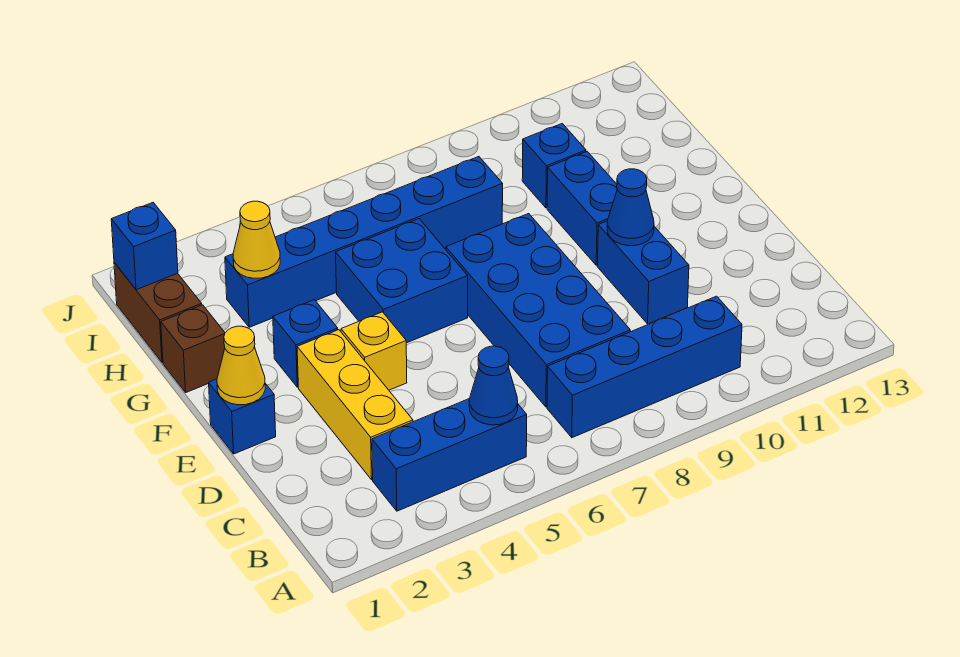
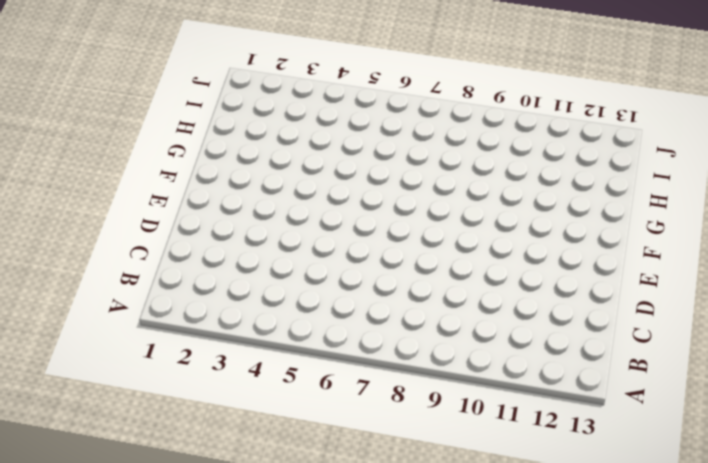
none -> blue brick B3:B5 level 1
none -> blue brick B7:B10 level 1
none -> yellow brick C3:E3 level 1

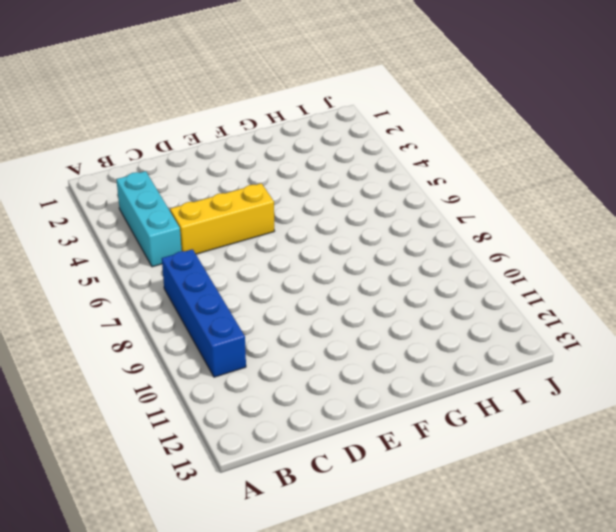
cyan brick B3:B5 level 1 -> blue brick B3:B5 level 1
yellow brick C5:E5 level 1 -> yellow brick C3:E3 level 1
none -> blue brick C7:F8 level 1
none -> blue brick D10:E10 level 1
none -> blue brick E1 level 1

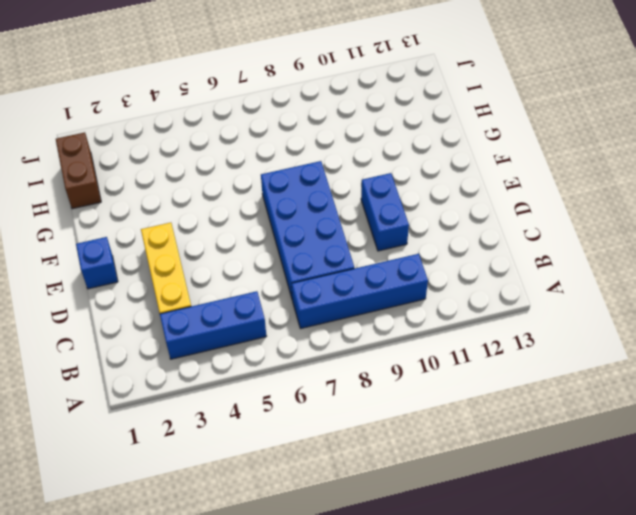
none -> yellow brick E4 level 1
none -> blue brick F3 level 1
none -> blue brick F5:G6 level 1

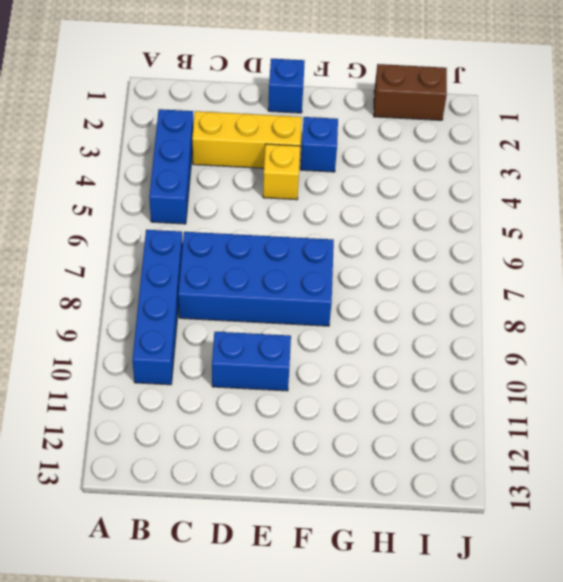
none -> blue brick F5:G6 level 1
none -> blue brick F10:G10 level 1
none -> brown brick G1 level 1

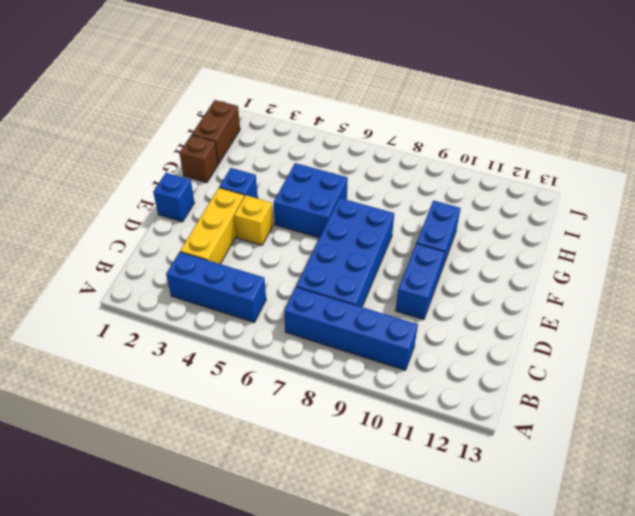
none -> blue brick H3:H8 level 1
none -> blue brick H10 level 1
none -> blue cone B5 level 2

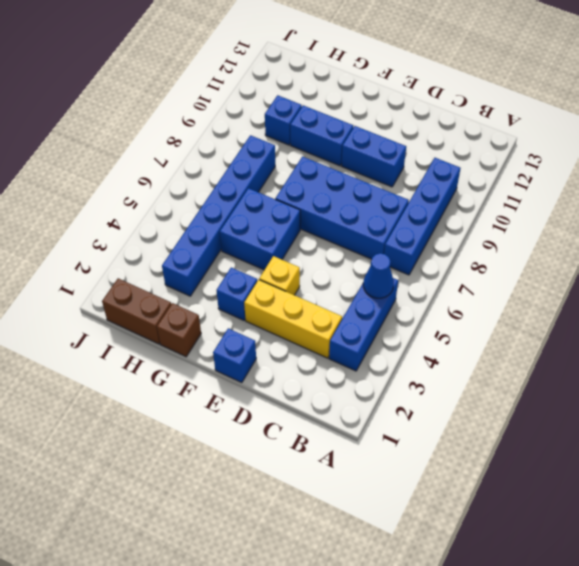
none -> yellow cone E1 level 2
none -> blue cone E10 level 2
none -> yellow cone H3 level 2

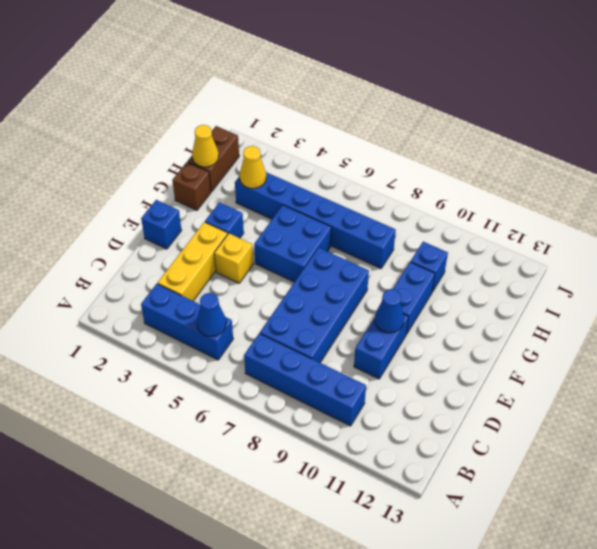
yellow cone H1 level 2 -> yellow cone E1 level 2
none -> blue brick I1 level 2

